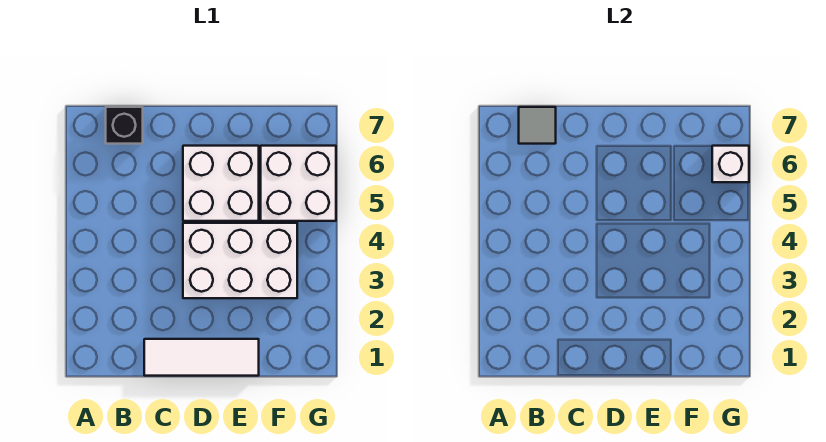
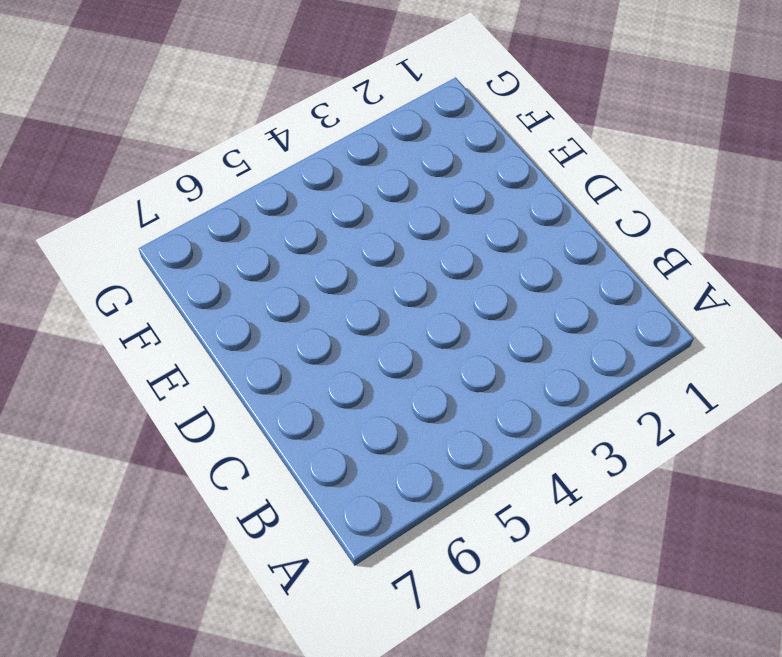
none -> black brick B7 level 1
none -> white tile C1:E1 level 1

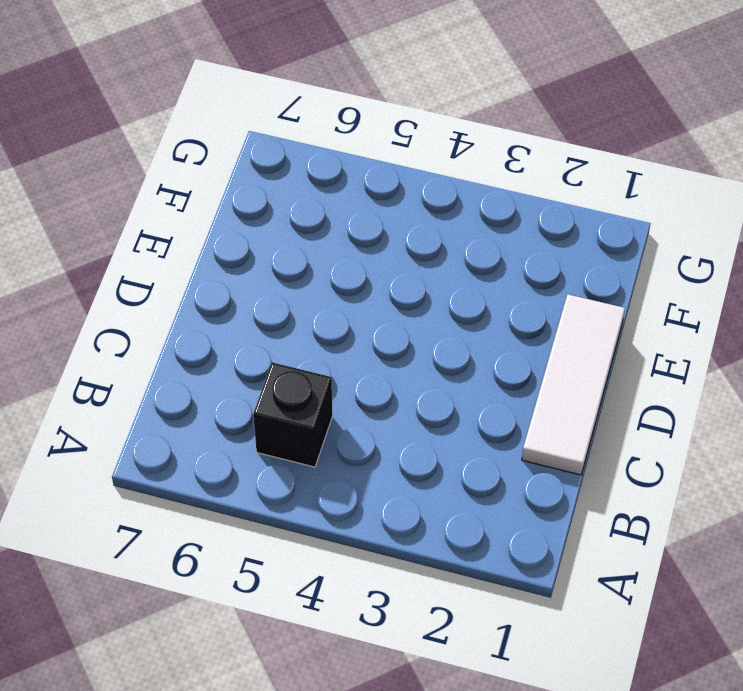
black brick B5 level 1 -> black brick B7 level 1
none -> white brick D3:F4 level 1
none -> white brick D5:E6 level 1

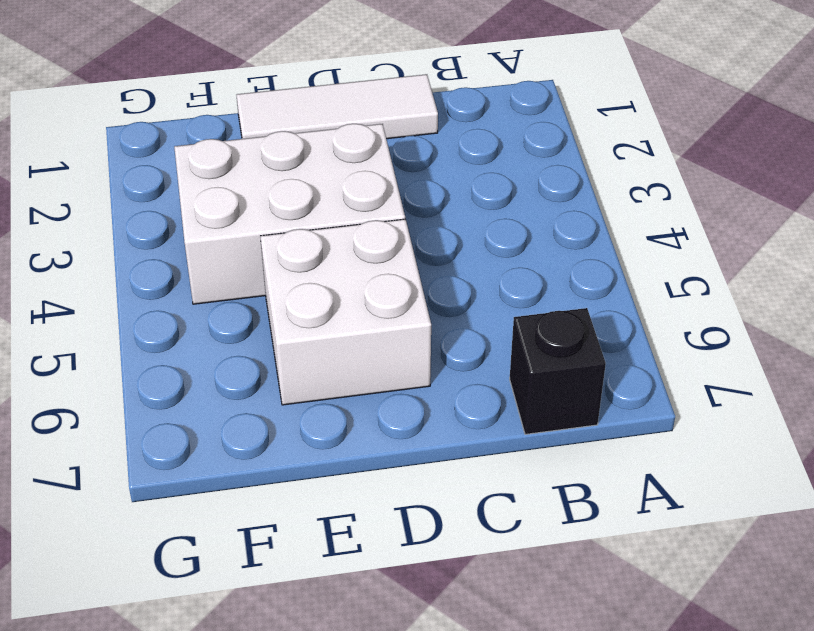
none -> white brick F5:G6 level 1
none -> grey tile B7 level 2

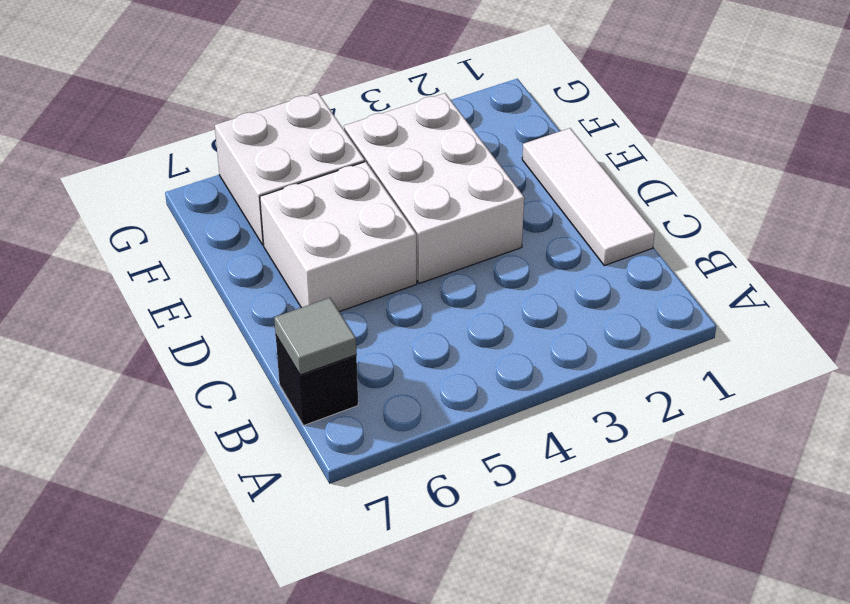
none -> white brick G6 level 2

